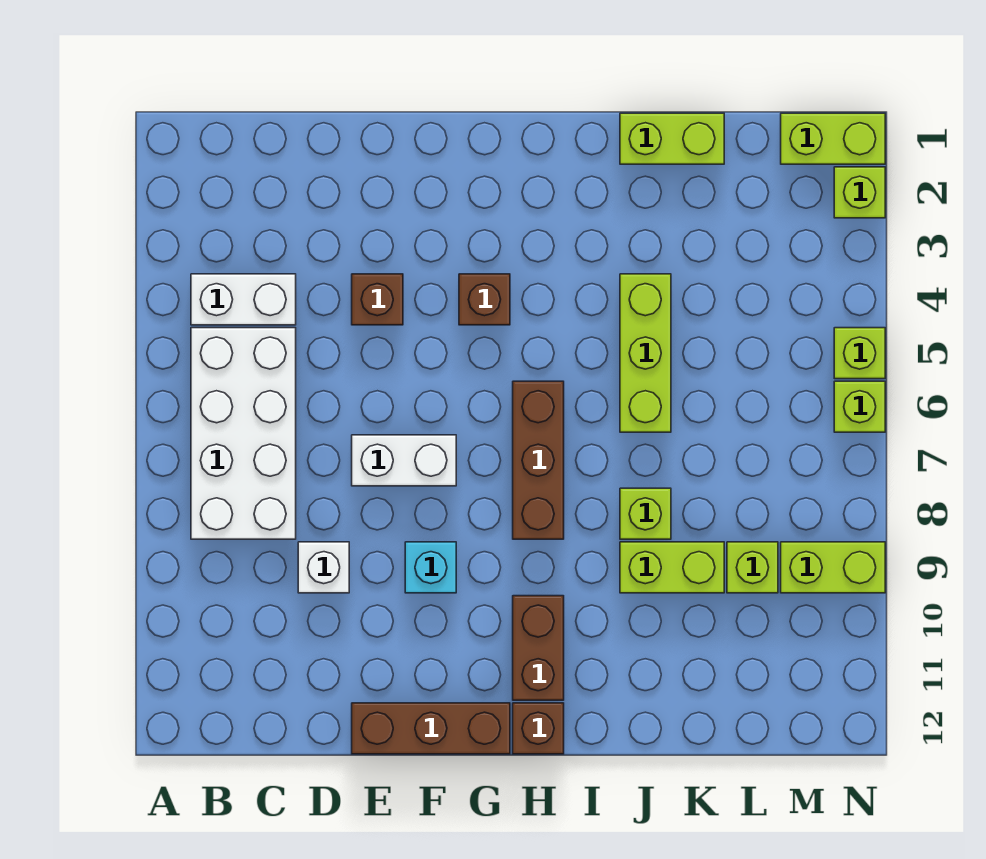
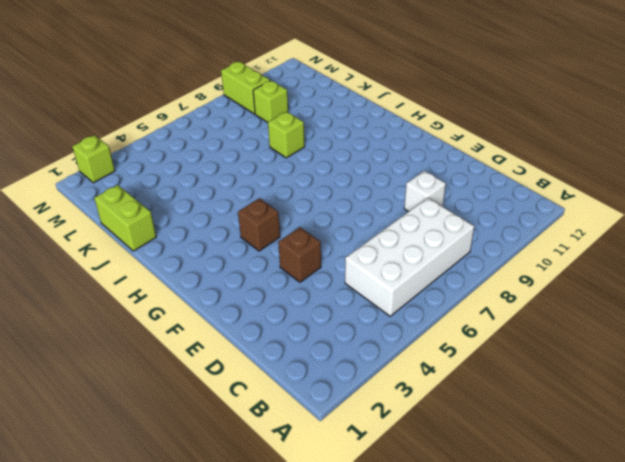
none -> white brick B4:C4 level 1
none -> white brick E7:F7 level 1
none -> brown brick E12:G12 level 1

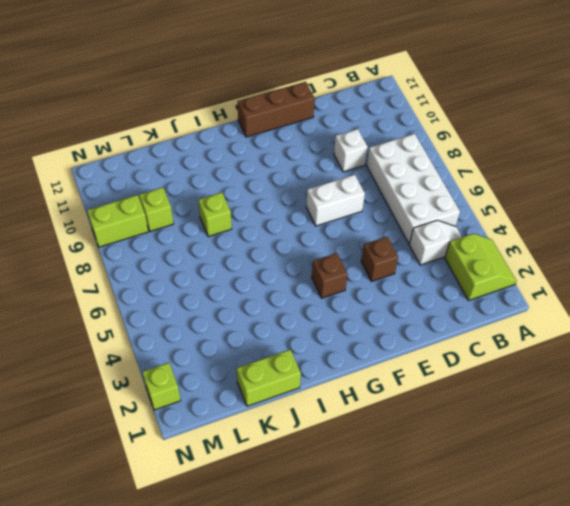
lime slope A2:B3 level 1 top B -> none
white slope B4:C4 level 1 top C -> white brick B4:C4 level 1
none -> cyan brick F9 level 1
none -> brown brick H6:H8 level 1
none -> brown brick H10:H11 level 1

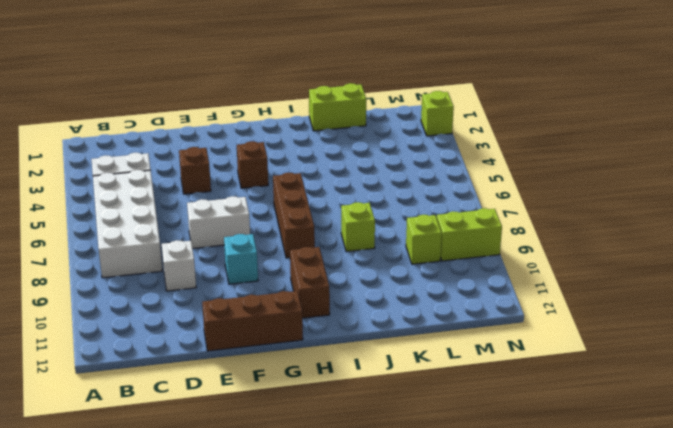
none -> brown brick H12 level 1
none -> lime brick J4:J6 level 1
none -> lime brick J9:K9 level 1

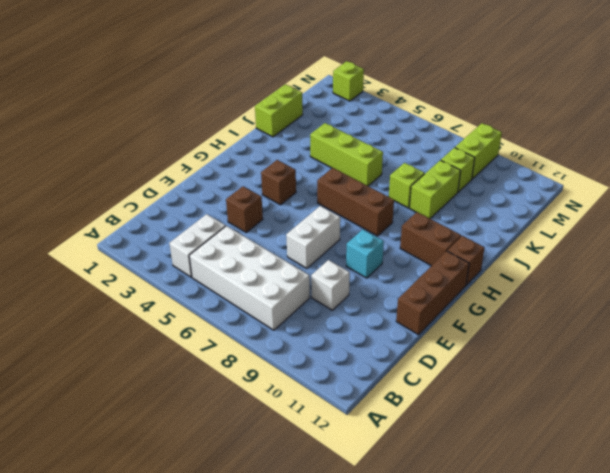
none -> lime brick M1:N1 level 1
none -> lime brick N5 level 1
none -> lime brick N6 level 1

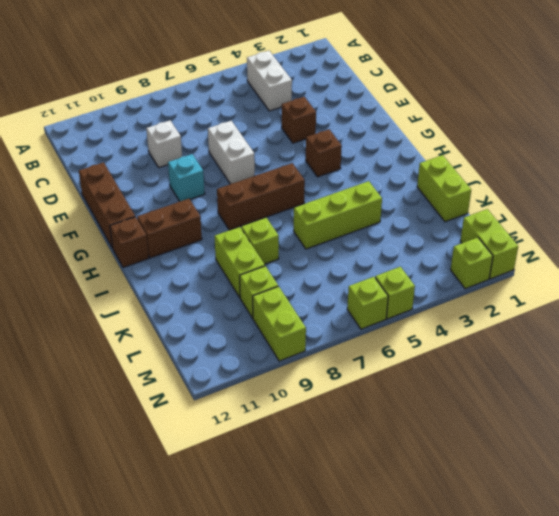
none -> white brick B5:C8 level 1

